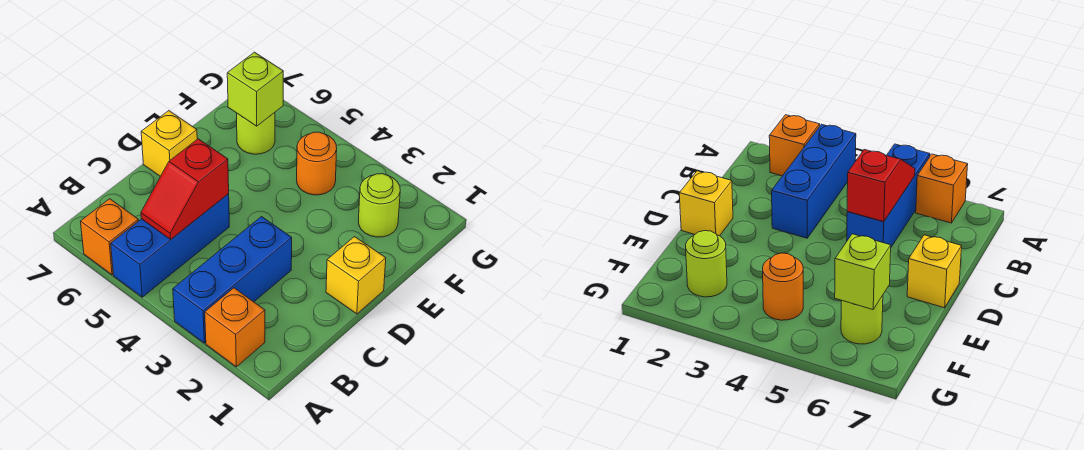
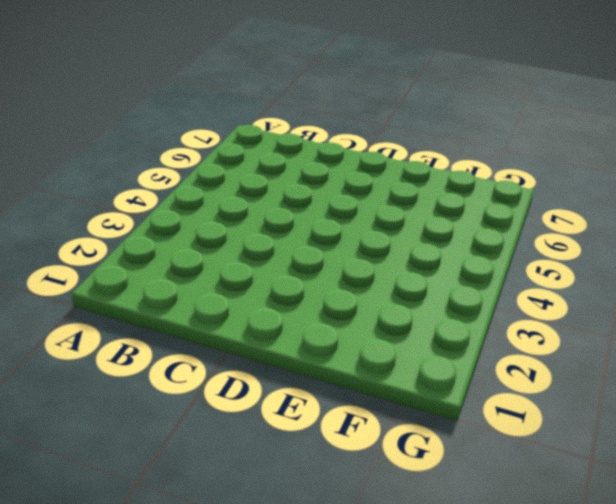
none -> orange brick A2 level 1
none -> blue brick A3:C3 level 1

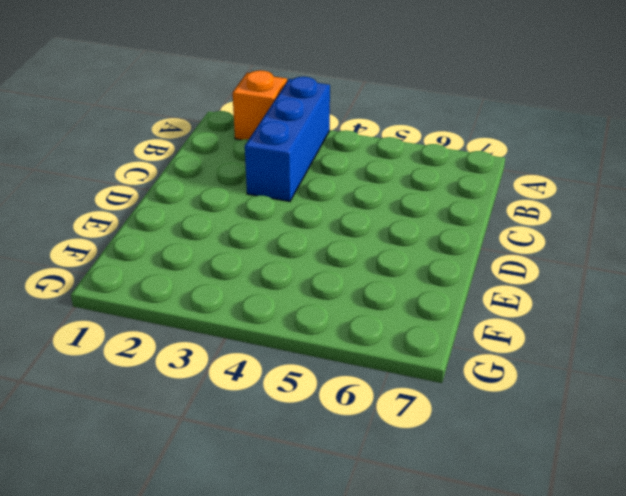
none -> blue brick A5:C5 level 1
none -> orange brick A6 level 1

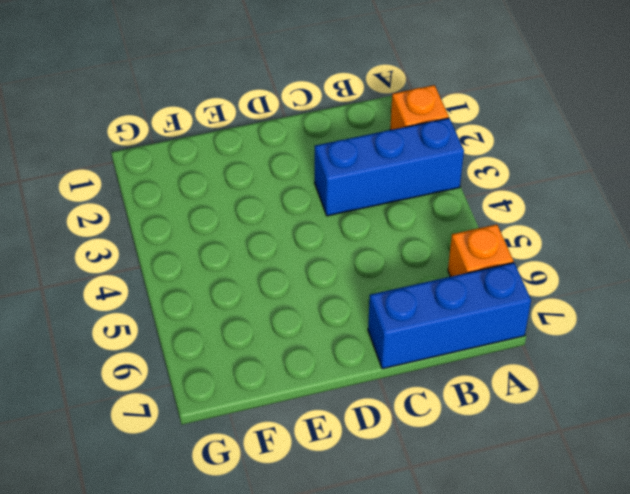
blue brick A7:C7 level 1 -> blue brick A5:C5 level 1
none -> yellow brick D1 level 1
none -> yellow brick D7 level 1

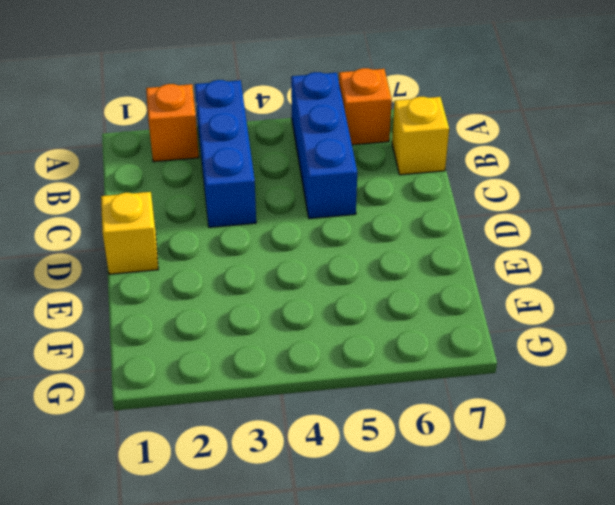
yellow brick B7 level 1 -> yellow brick D7 level 1
none -> lime round brick F2 level 1
none -> orange round brick F4 level 1

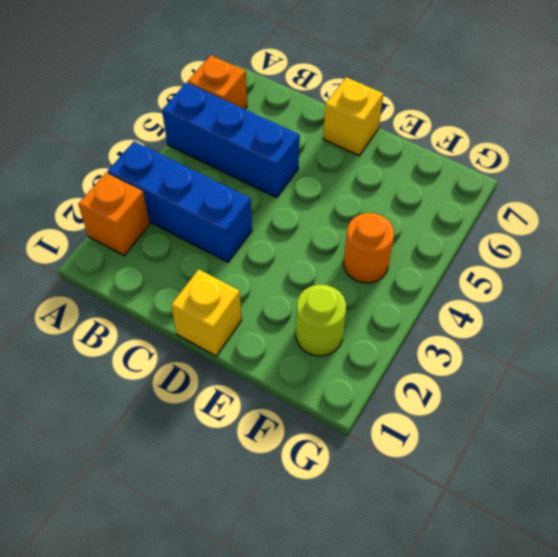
none -> lime round brick F6 level 1
none -> red slope B5:C5 level 2 top C

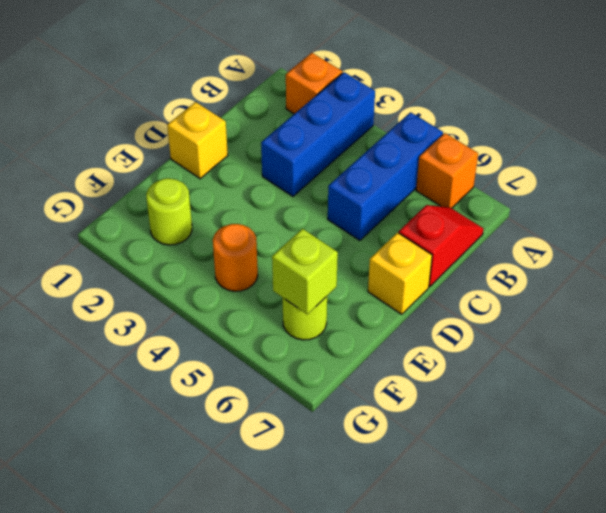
red slope B7:C7 level 1 top C -> red slope B5:C5 level 2 top C

